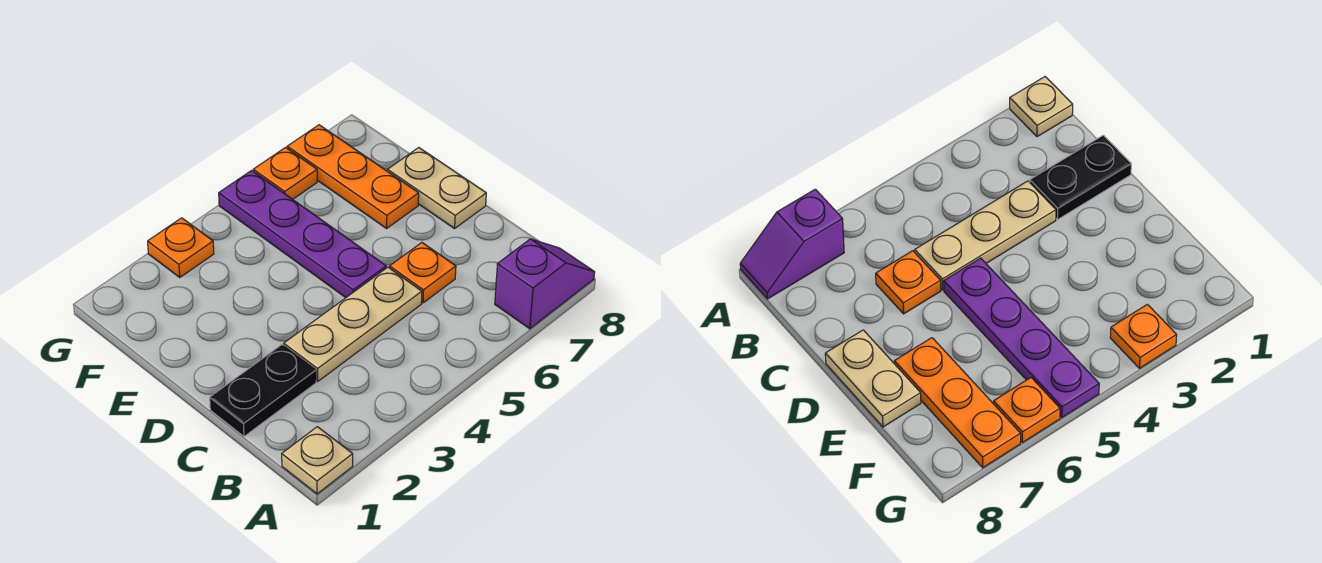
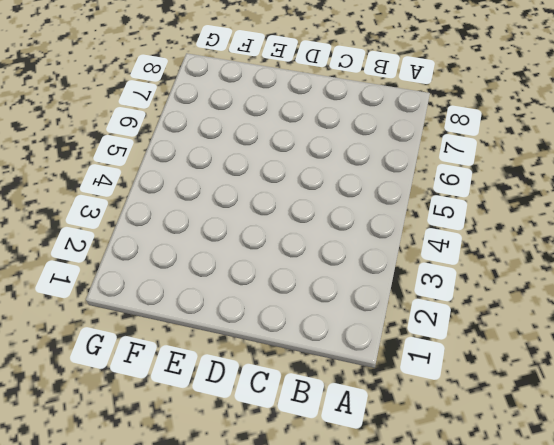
none -> tan plate A1 level 1
none -> purple slope A7:A8 level 1 top 7

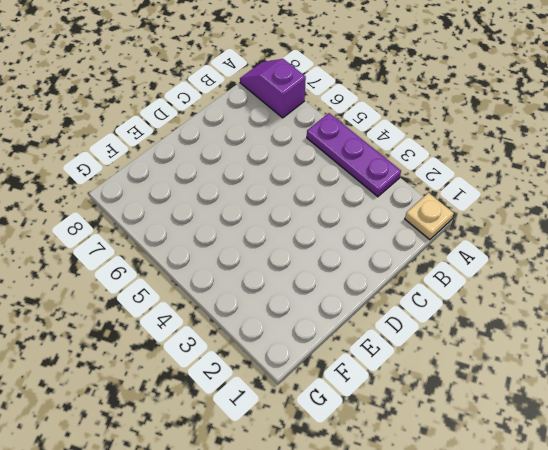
purple plate A3:A5 level 1 -> none
none -> black plate C1:C2 level 1
none -> tan plate C3:C5 level 1

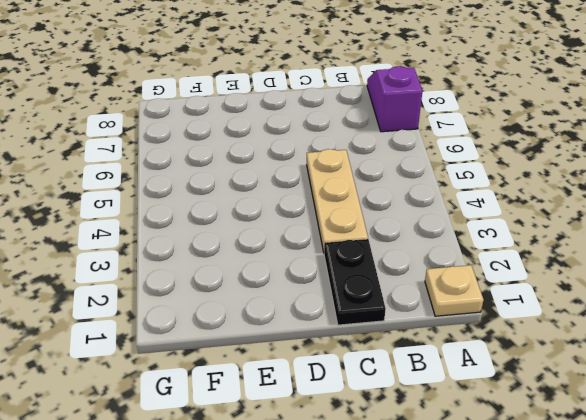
none -> orange plate C6 level 1
none -> purple plate D5:G5 level 1

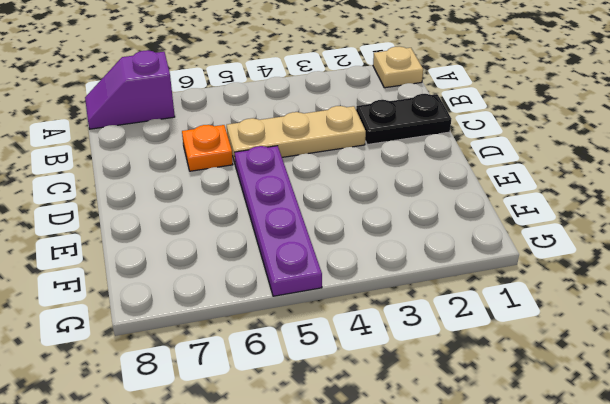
none -> tan plate D8:E8 level 1
none -> orange plate E7:G7 level 1

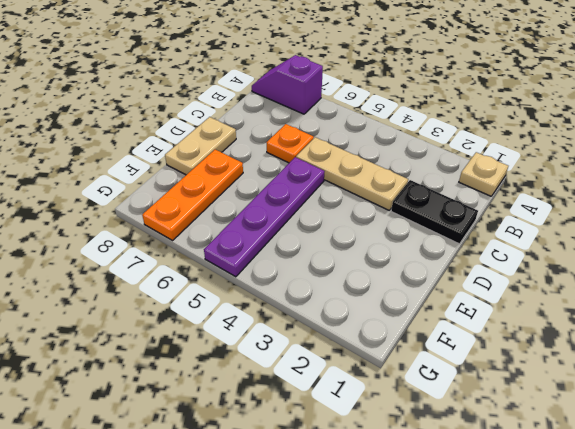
none -> orange plate G3 level 1
none -> orange plate G6 level 1

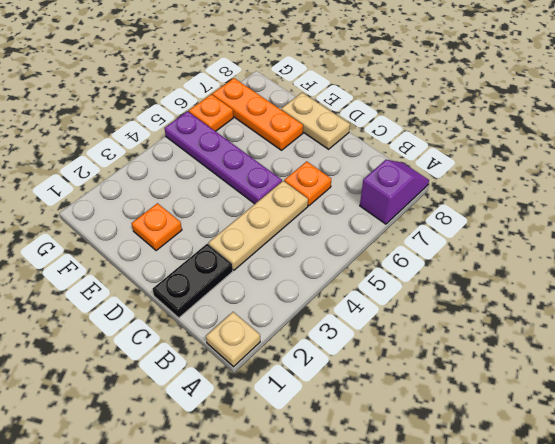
orange plate E2 level 1 -> orange plate G3 level 1

